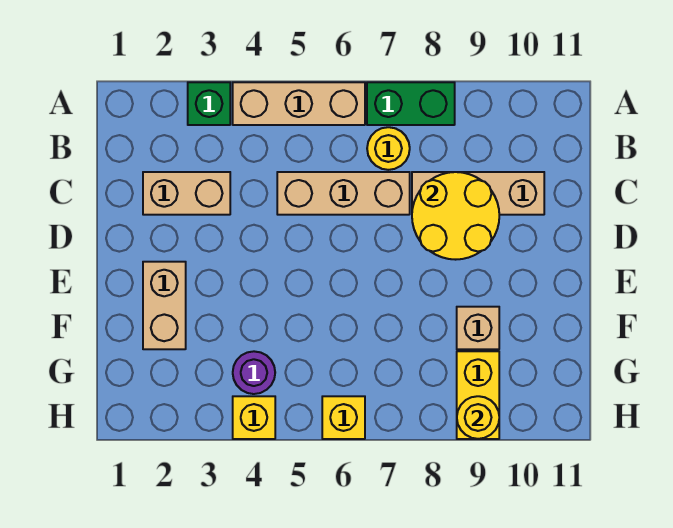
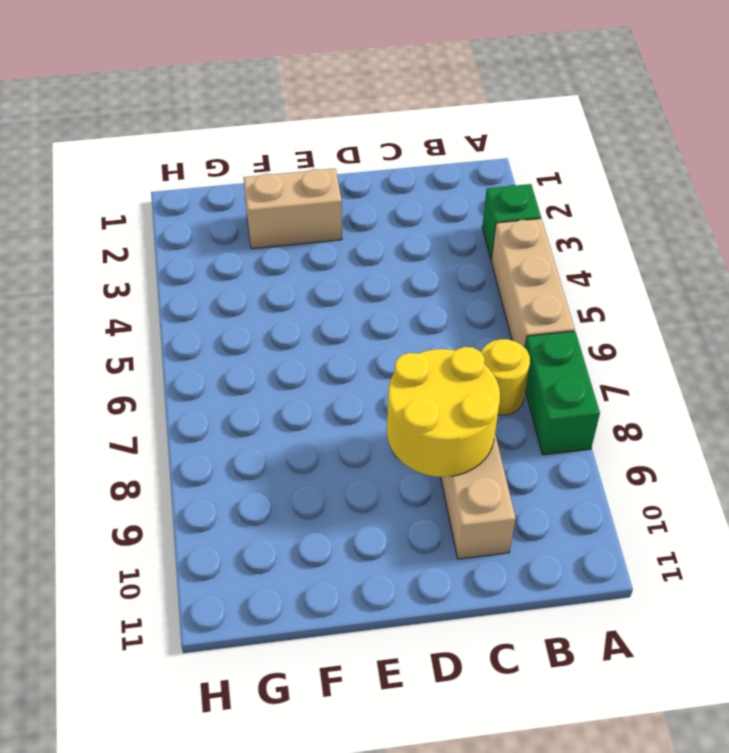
none -> tan brick C2:C3 level 1
none -> tan brick C5:C7 level 1
none -> tan brick F9 level 1

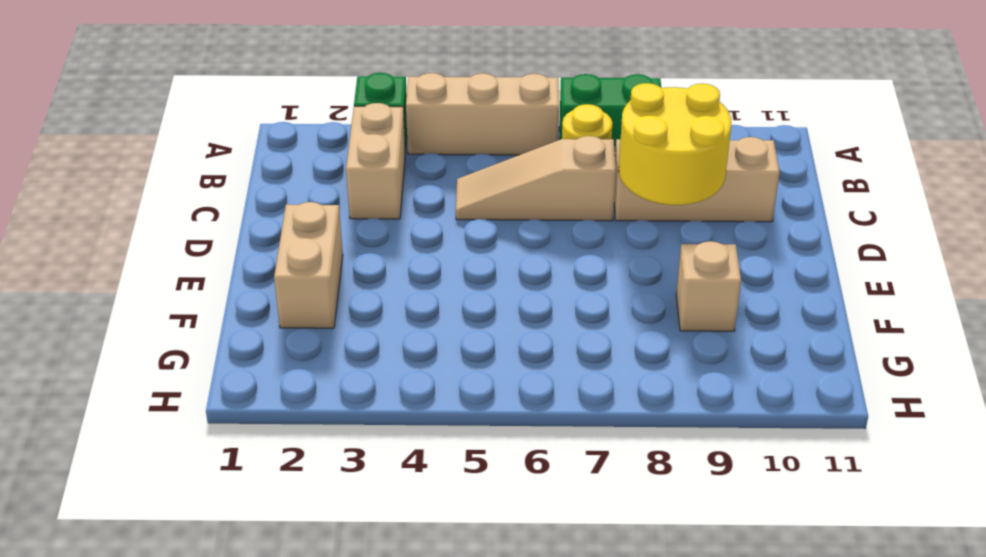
tan brick B3:C3 level 1 -> tan brick C2:C3 level 1
tan slope C5:C7 level 1 top 7 -> tan brick C5:C7 level 1
none -> purple round brick G4 level 1
none -> yellow brick G9:H9 level 1
none -> yellow brick H4 level 1

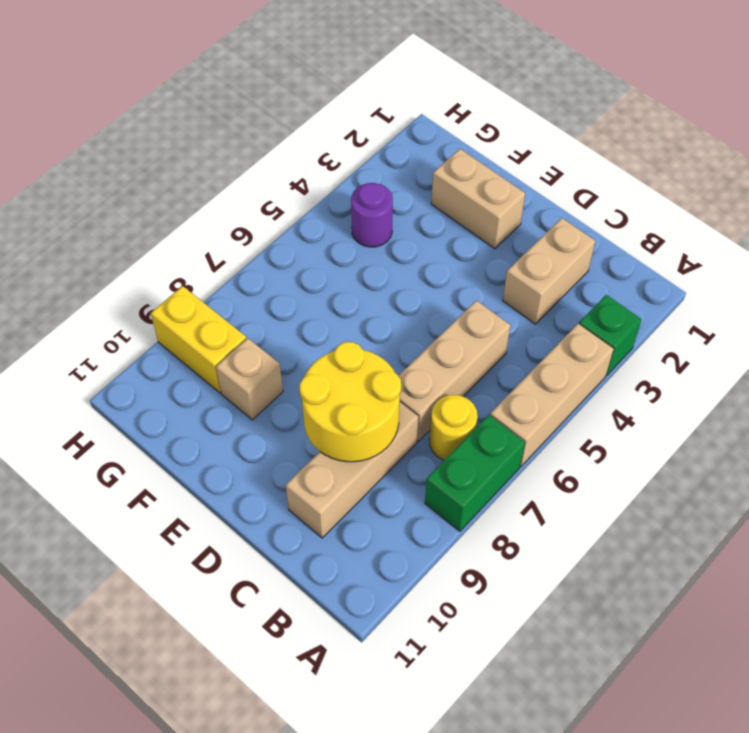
none -> yellow brick H4 level 1
none -> yellow brick H6 level 1
none -> yellow round brick H9 level 2

